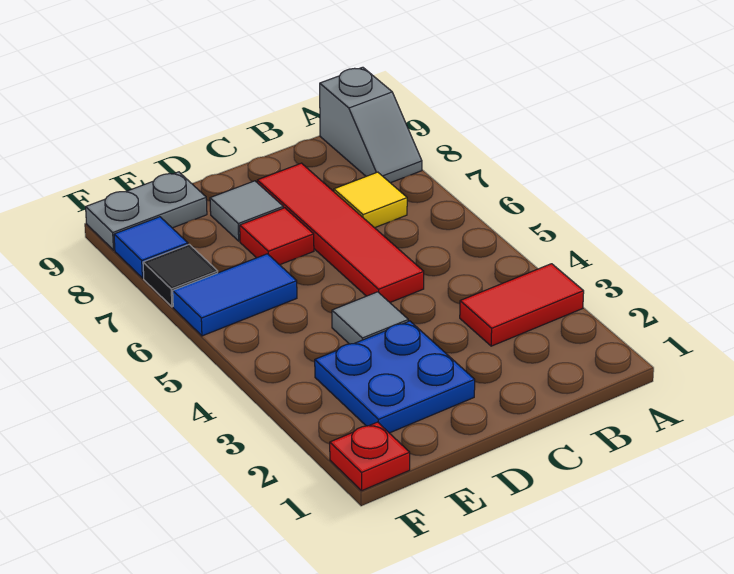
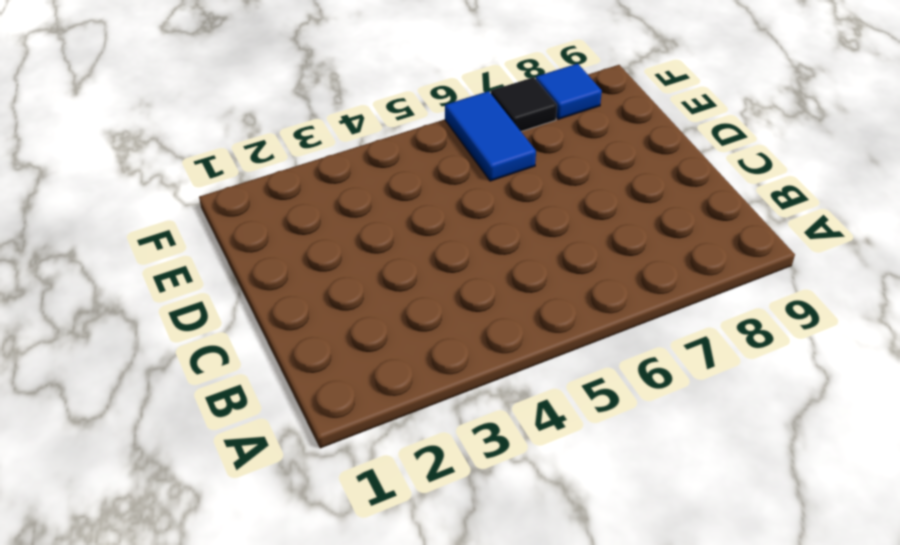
none -> red tile A3:B3 level 1
none -> grey slope A8:A9 level 1 top 9
none -> yellow tile B7 level 1

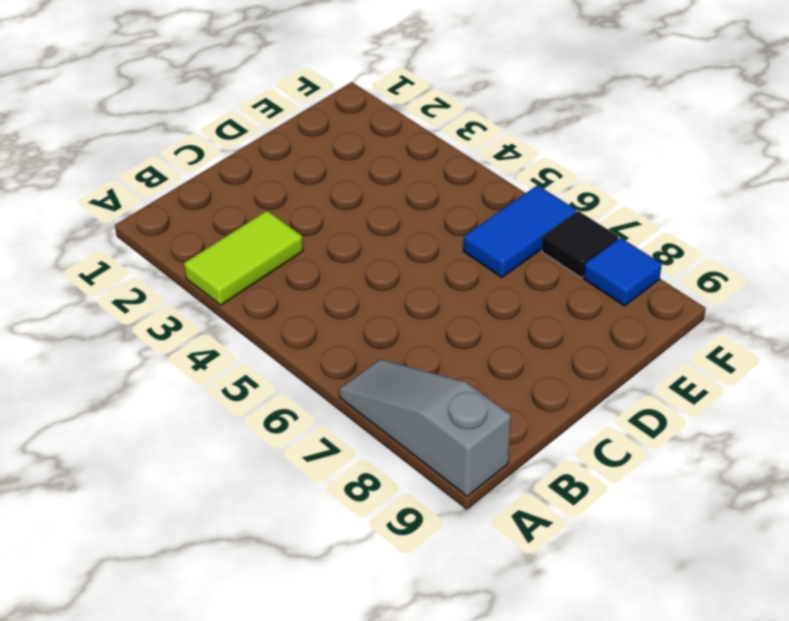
lime tile A3:B3 level 1 -> red tile A3:B3 level 1
grey slope A7:A9 level 1 top 9 -> grey slope A8:A9 level 1 top 9
none -> yellow tile B7 level 1
none -> red tile C5:C8 level 1
none -> blue plate D2:E3 level 1

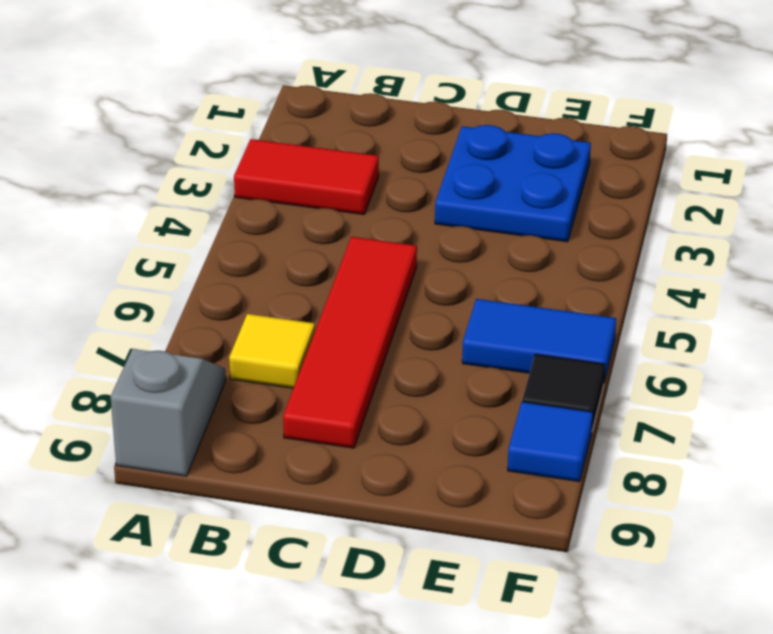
none -> grey tile D4 level 1
none -> red tile D7 level 1
none -> grey tile D8 level 1

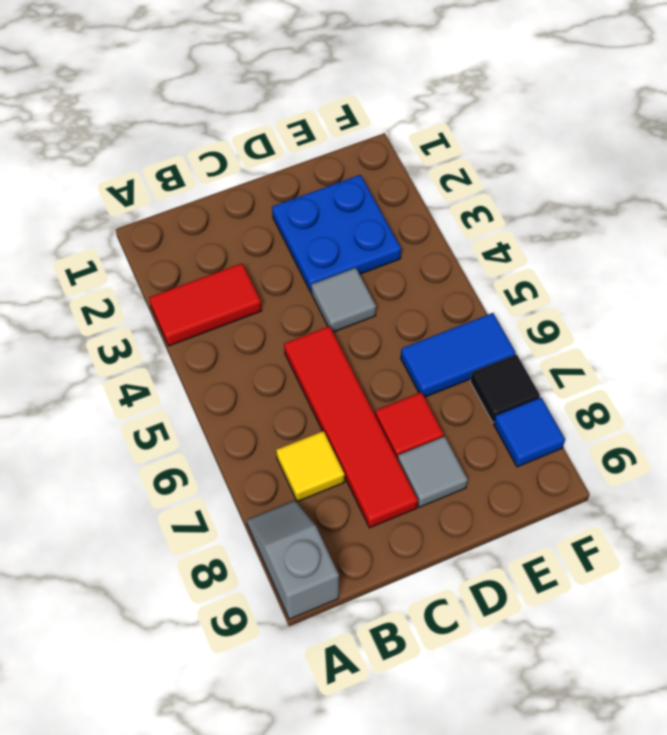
none -> grey plate E9:F9 level 1
none -> red plate F1 level 1

